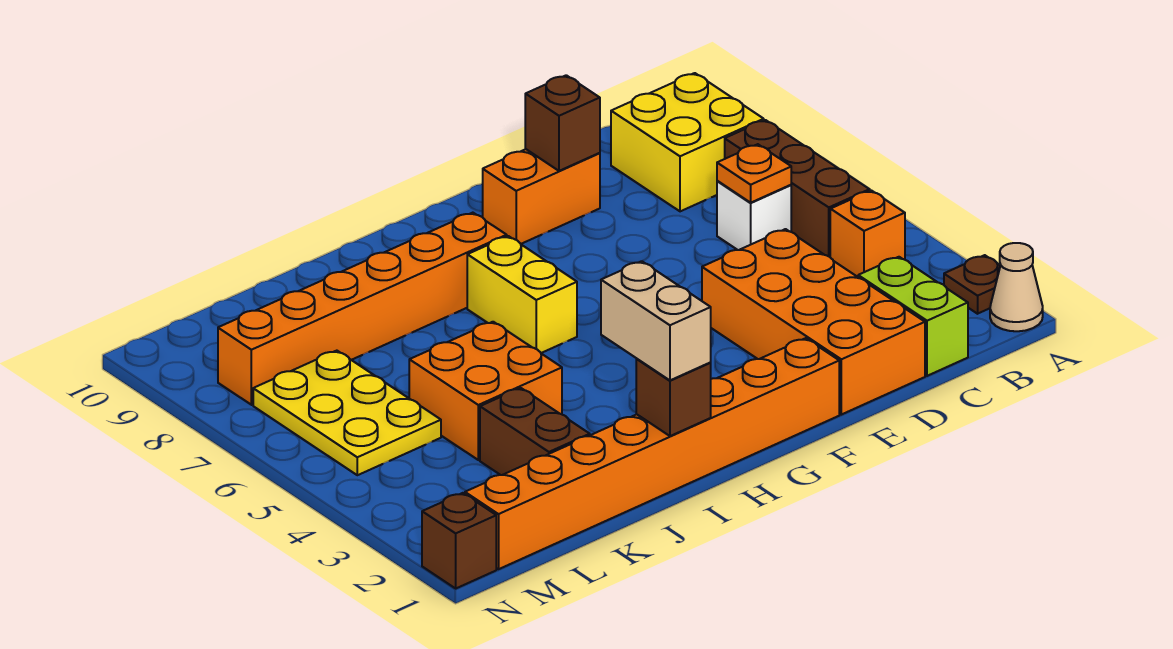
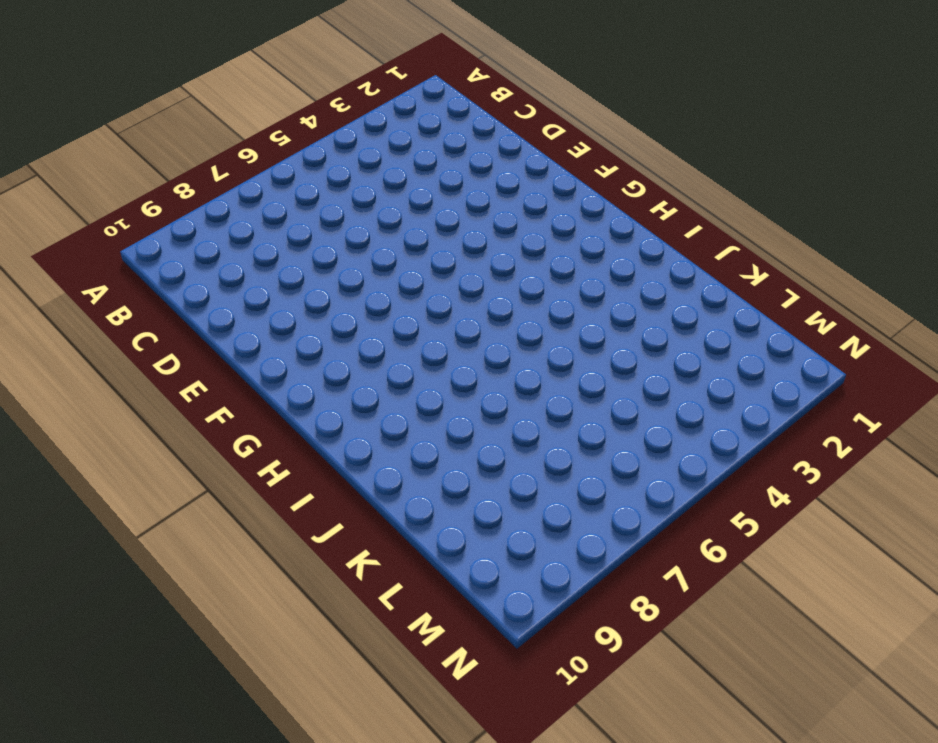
none -> tan cone A1 level 1
none -> brown plate A2 level 1
none -> orange brick B4 level 1

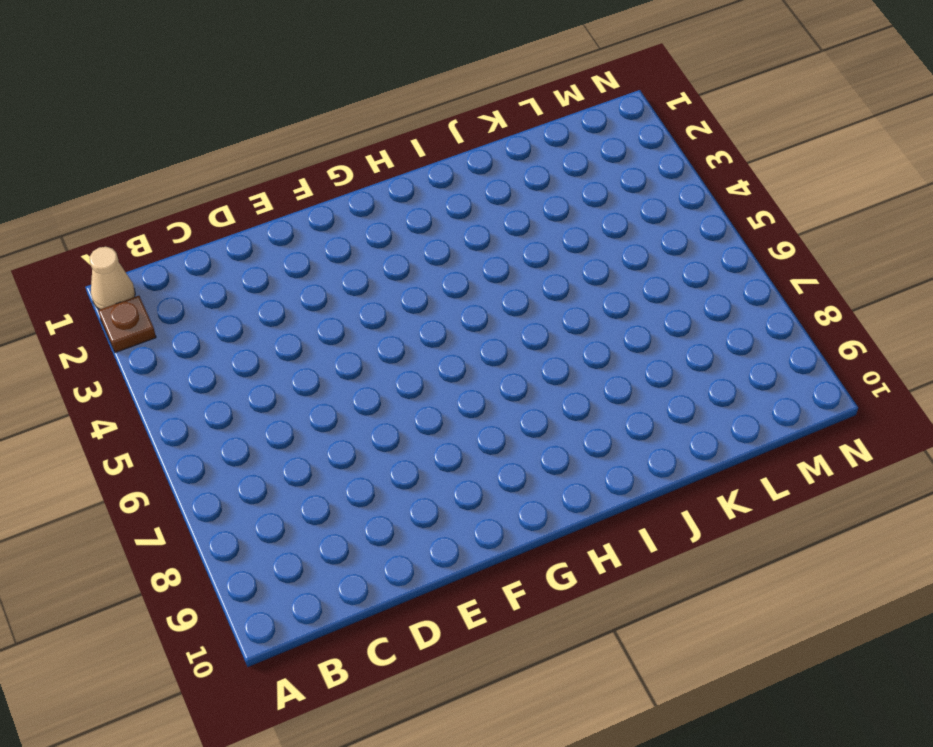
none -> orange brick B4 level 1
none -> brown brick B5:B7 level 1
none -> yellow brick B8:C9 level 1

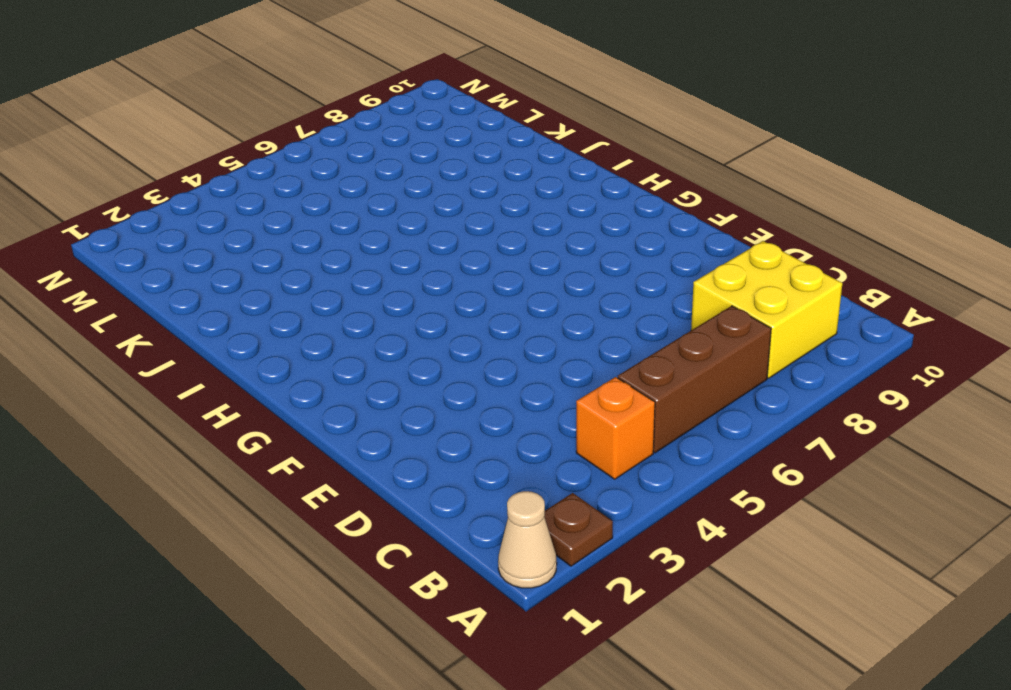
none -> lime brick C1:C2 level 1
none -> white brick C6 level 1
none -> orange brick D1:E4 level 1

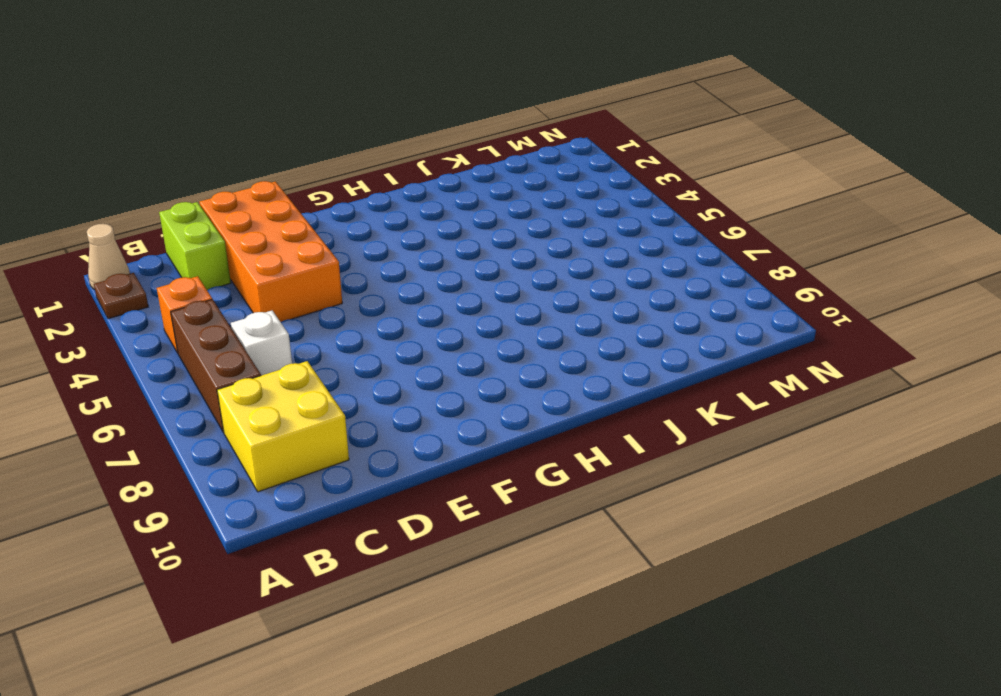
none -> orange brick E9:F9 level 1
none -> orange brick F1:M1 level 1
none -> yellow brick H6:H7 level 1

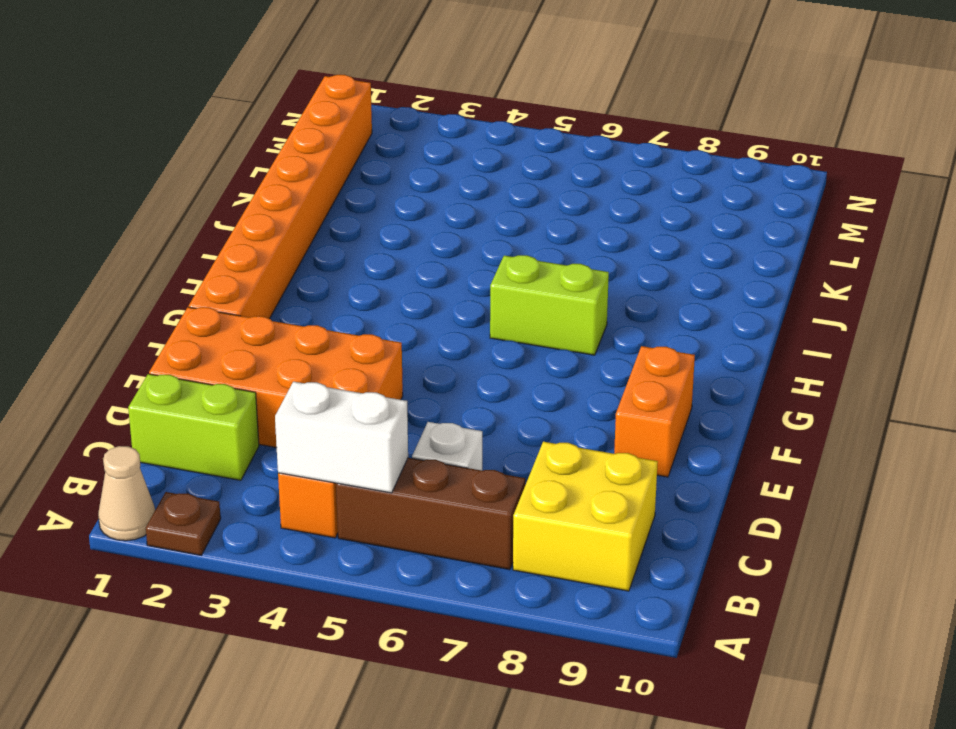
white brick B4:B5 level 2 -> none
lime brick H6:H7 level 1 -> yellow brick H6:H7 level 1
none -> orange brick H8:M8 level 1
none -> orange brick J4:K5 level 1
none -> brown brick K2:K3 level 1

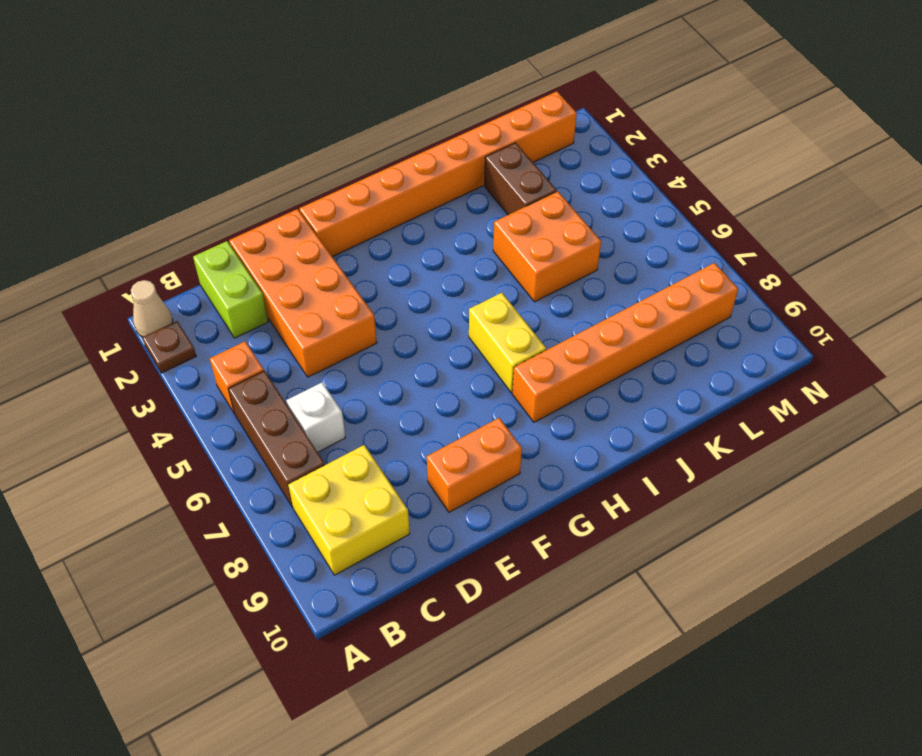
none -> yellow plate L5:M7 level 1
none -> brown brick N1 level 1
none -> orange plate C6 level 2

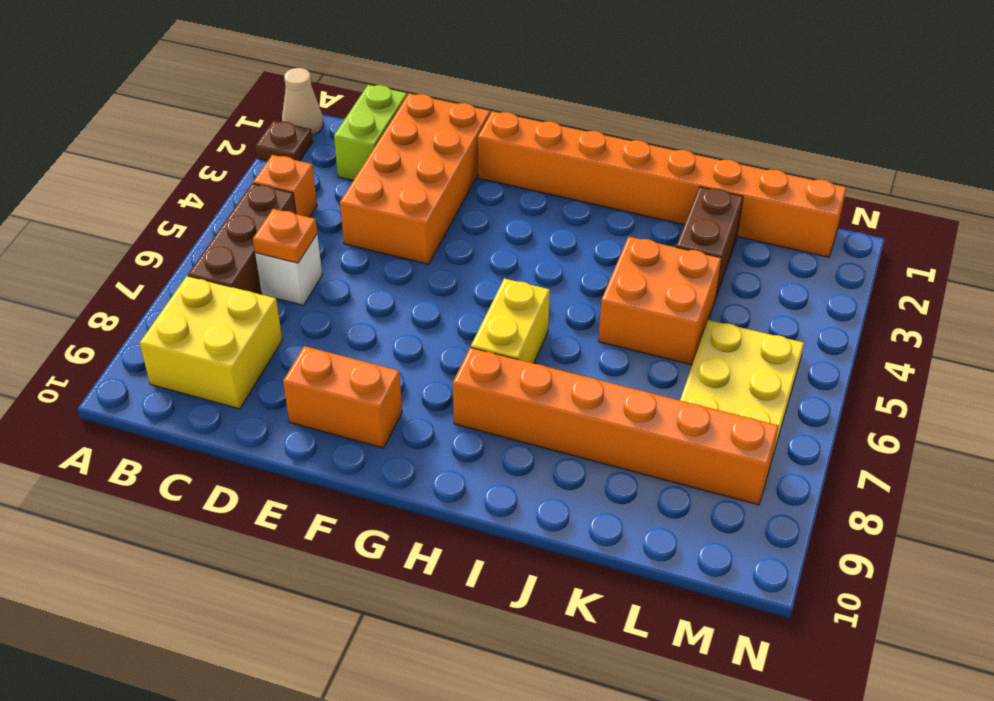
none -> brown brick N1 level 1
none -> brown brick E9 level 2
none -> brown brick I1 level 2

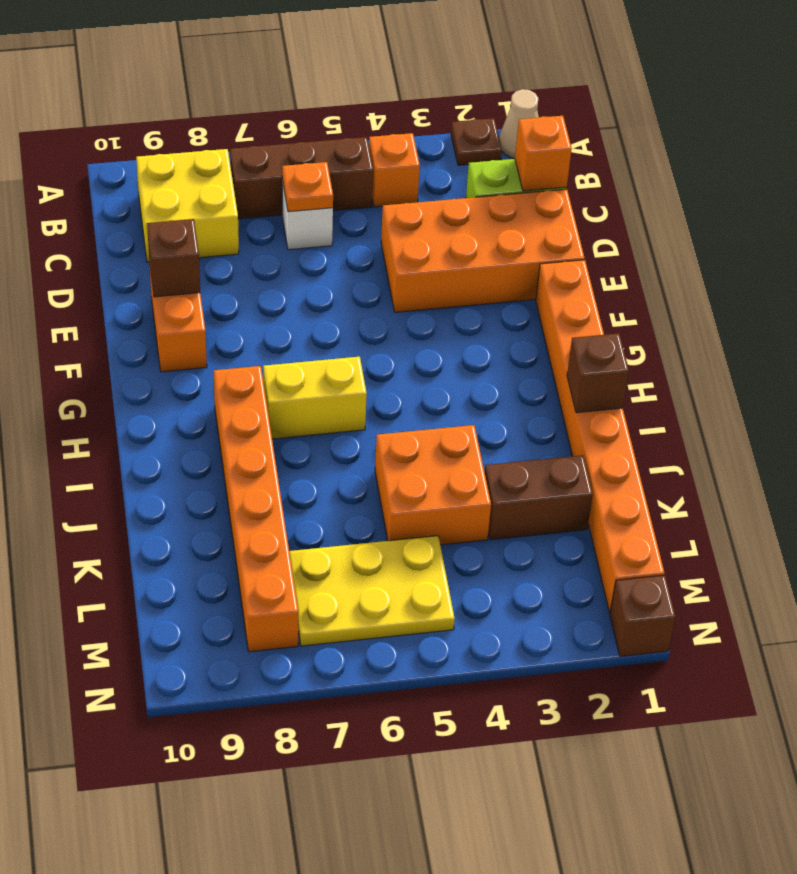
orange brick C1 level 2 -> none
none -> tan brick I1:I2 level 3

